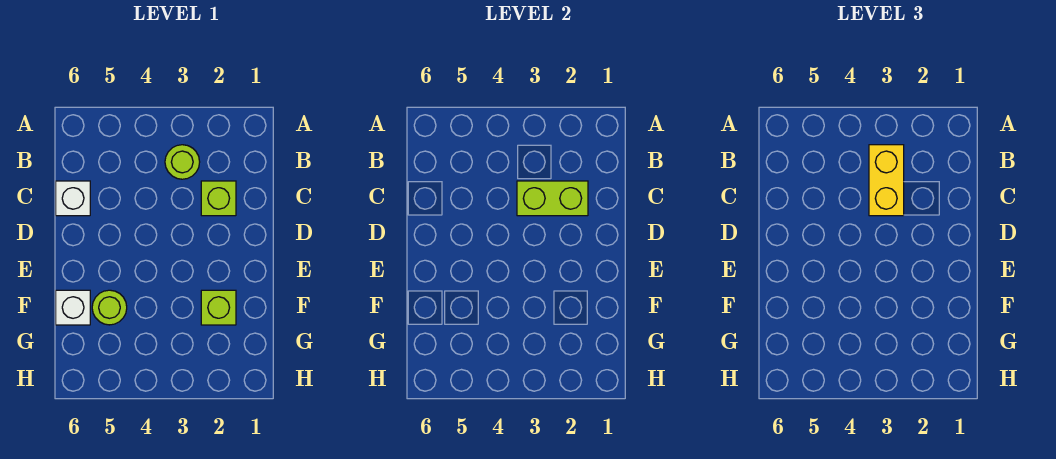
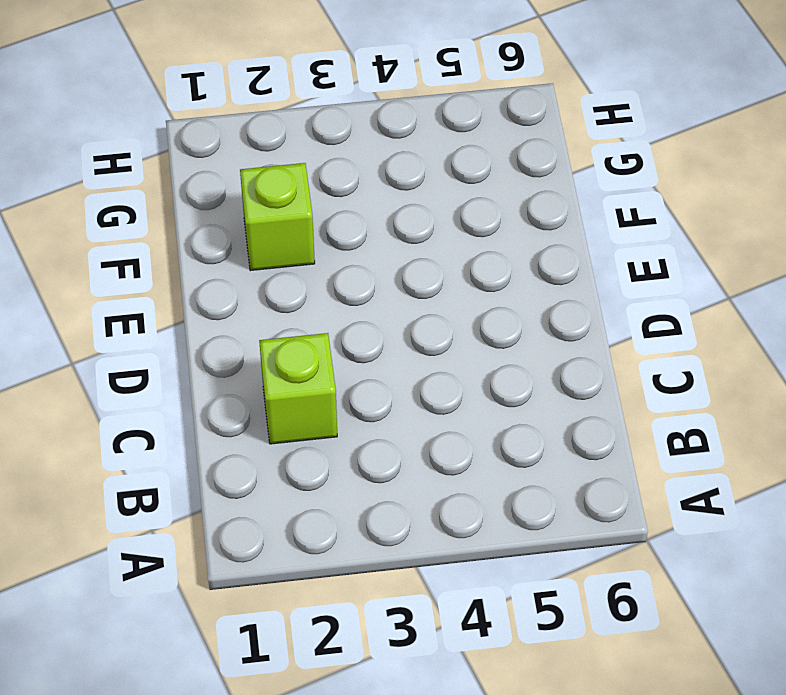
none -> lime round brick B3 level 1
none -> white brick C6 level 1

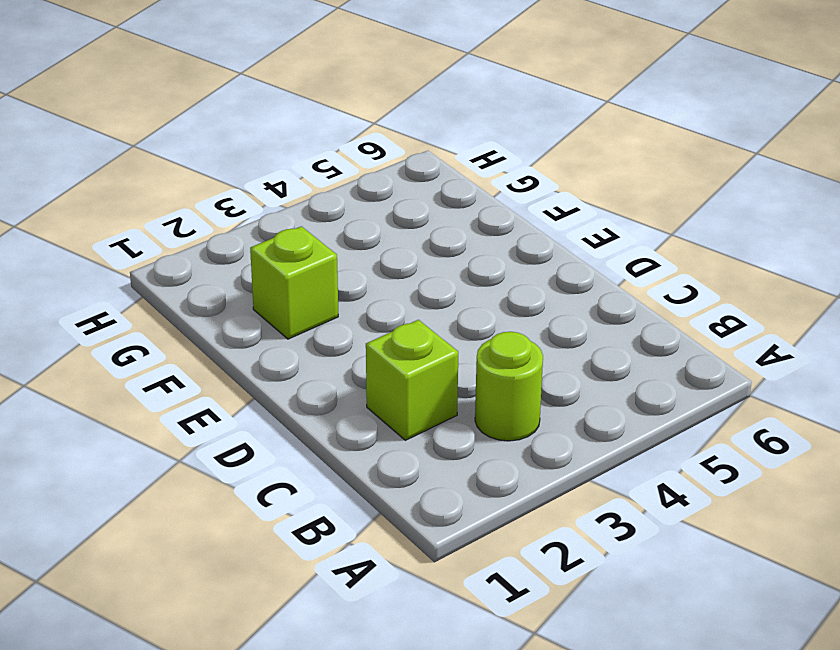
none -> white brick C6 level 1
none -> lime round brick F5 level 1

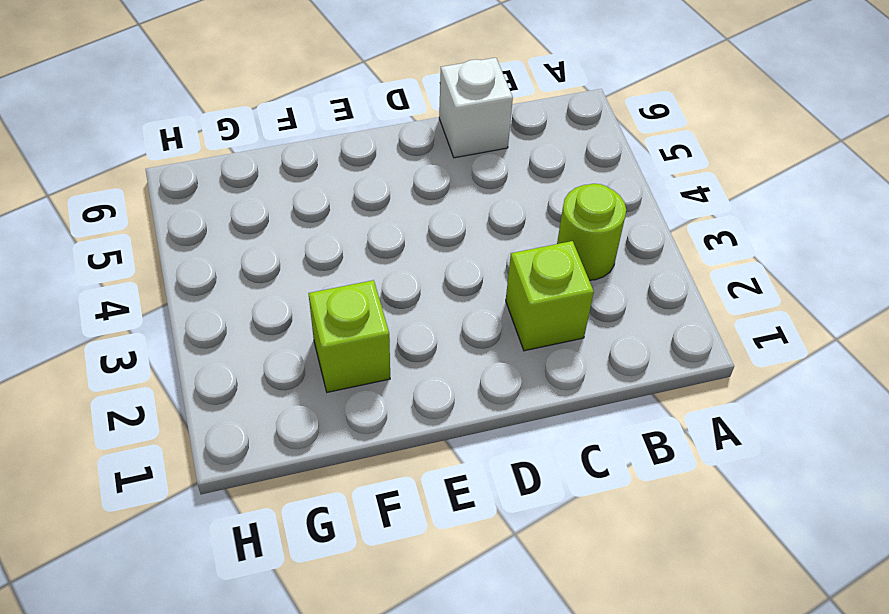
none -> lime round brick F5 level 1
none -> white brick F6 level 1

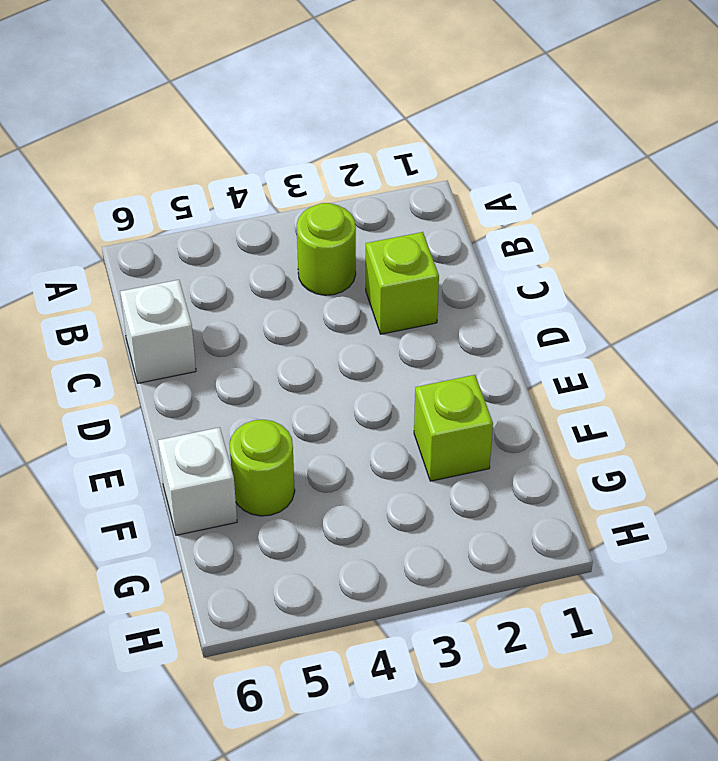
none -> lime brick C2:C3 level 2
none -> yellow brick B3:C3 level 3

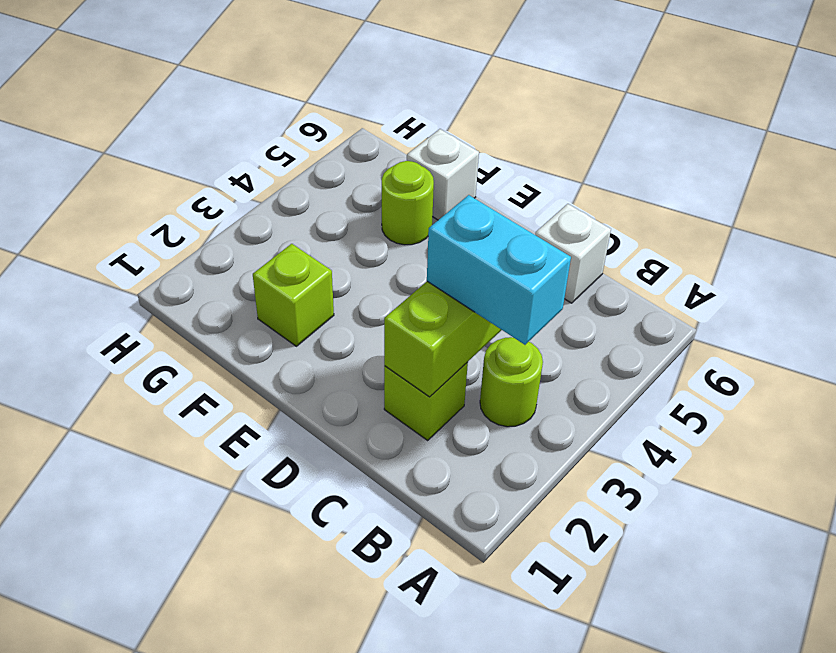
cyan brick B3:C3 level 3 -> yellow brick B3:C3 level 3

